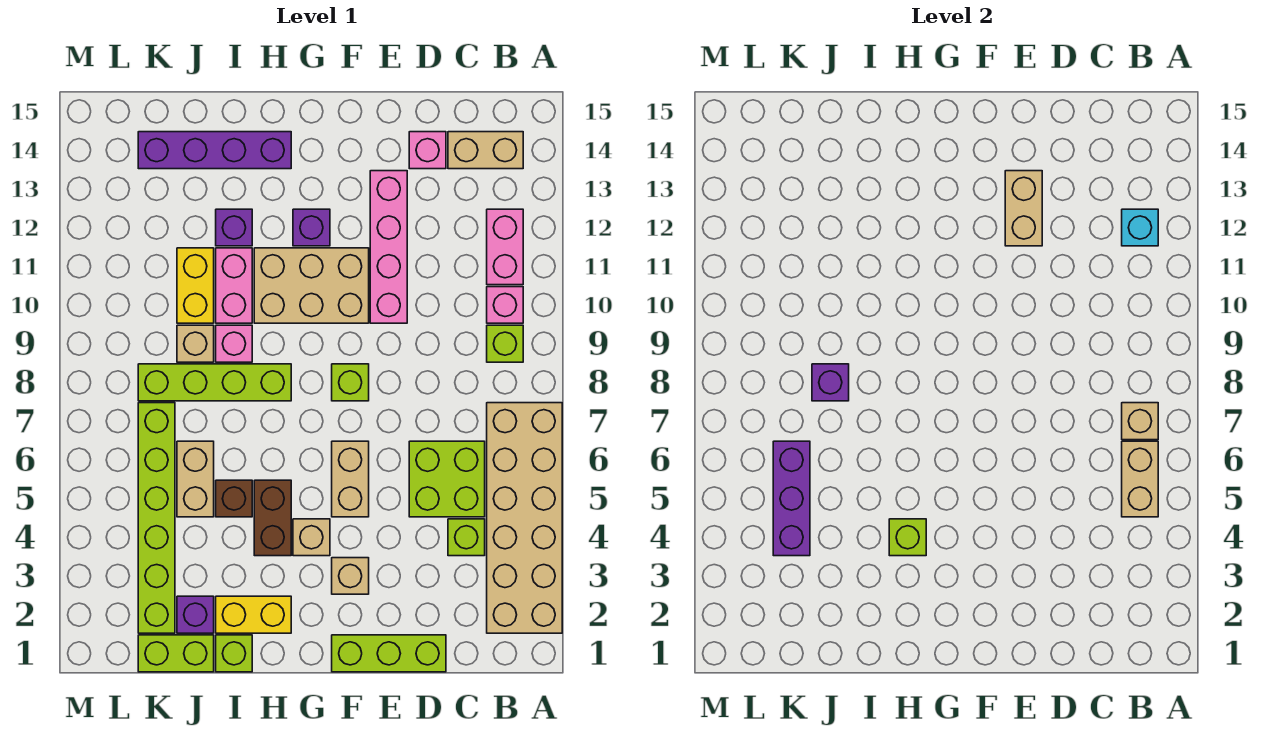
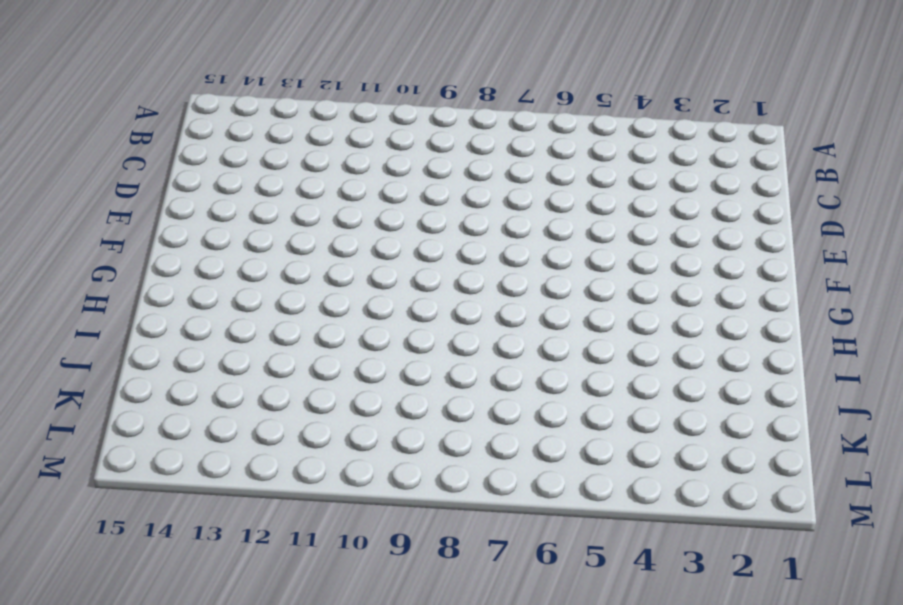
none -> tan brick A2:B7 level 1
none -> lime brick B9 level 1
none -> pink brick B10 level 1
none -> pink brick B11:B12 level 1

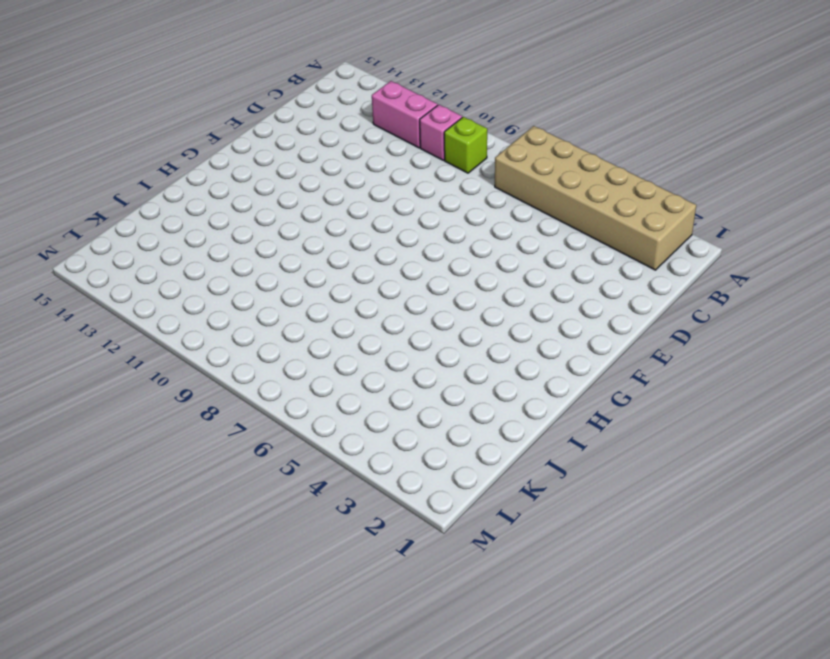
none -> tan brick B14:C14 level 1
none -> lime brick C4 level 1
none -> lime brick C5:D6 level 1
none -> lime brick D1:F1 level 1

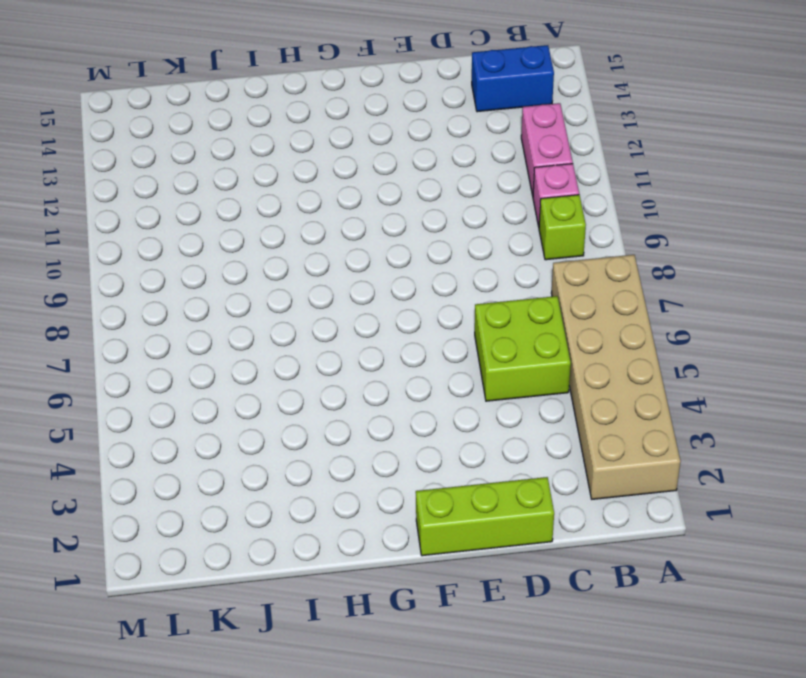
blue brick B14:C14 level 1 -> tan brick B14:C14 level 1
none -> lime brick C4 level 1
none -> pink brick D14 level 1
none -> pink brick E10:E13 level 1
none -> tan brick F3 level 1

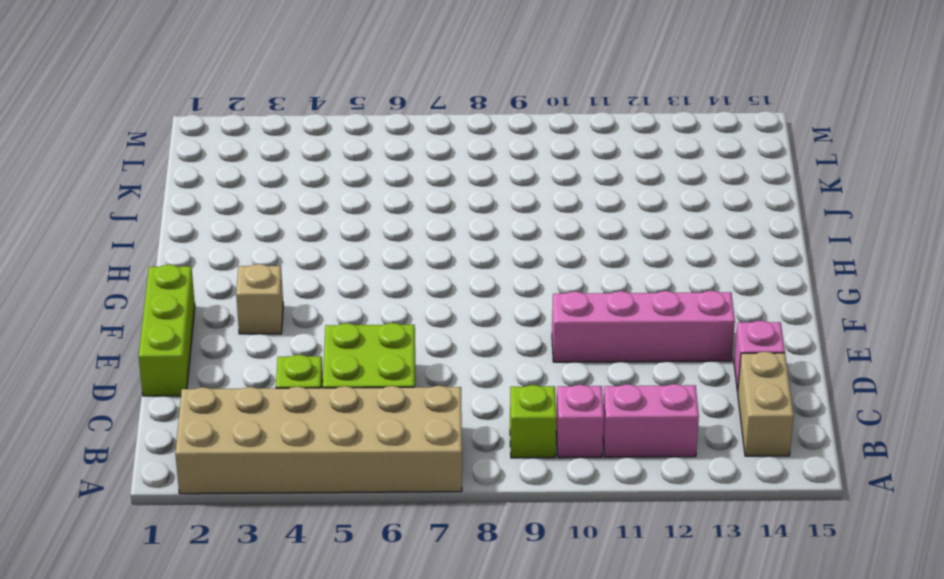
none -> tan brick F5:F6 level 1
none -> lime brick F8 level 1
none -> tan brick F10:H11 level 1
none -> tan brick G4 level 1

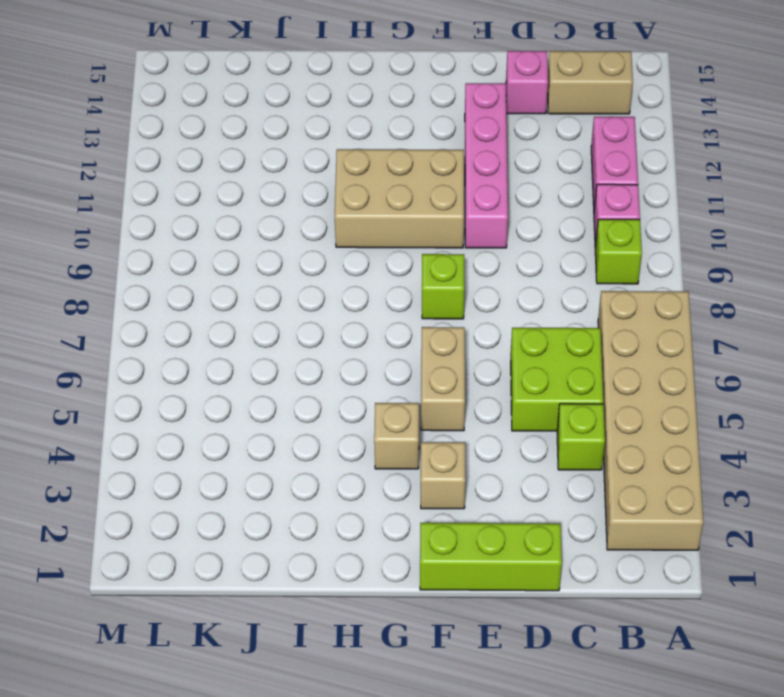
none -> purple brick G12 level 1
none -> yellow brick H2:I2 level 1
none -> brown brick H4:H5 level 1
none -> lime brick H8:K8 level 1

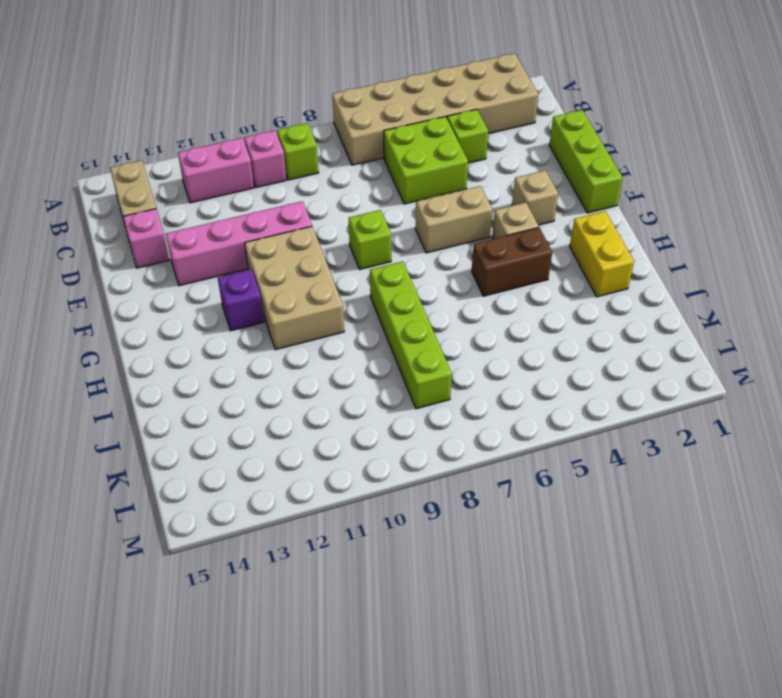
none -> purple brick H14:K14 level 1
none -> lime brick I1 level 1
none -> brown brick I5 level 1
none -> pink brick I9 level 1

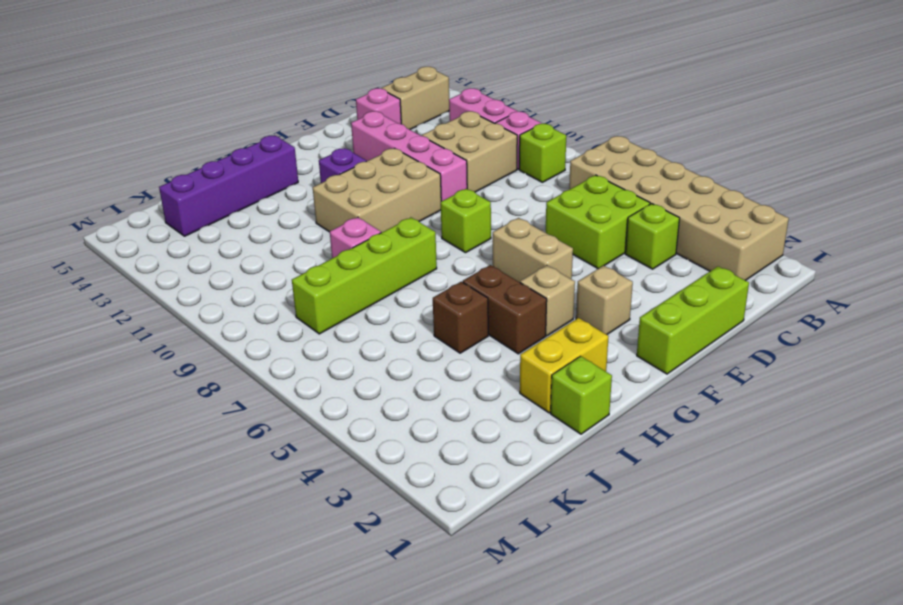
tan brick C10:D11 level 1 -> none
none -> pink brick I10:I11 level 1
none -> purple brick I12 level 1
none -> lime brick J1:K1 level 1
none -> purple brick J2 level 1

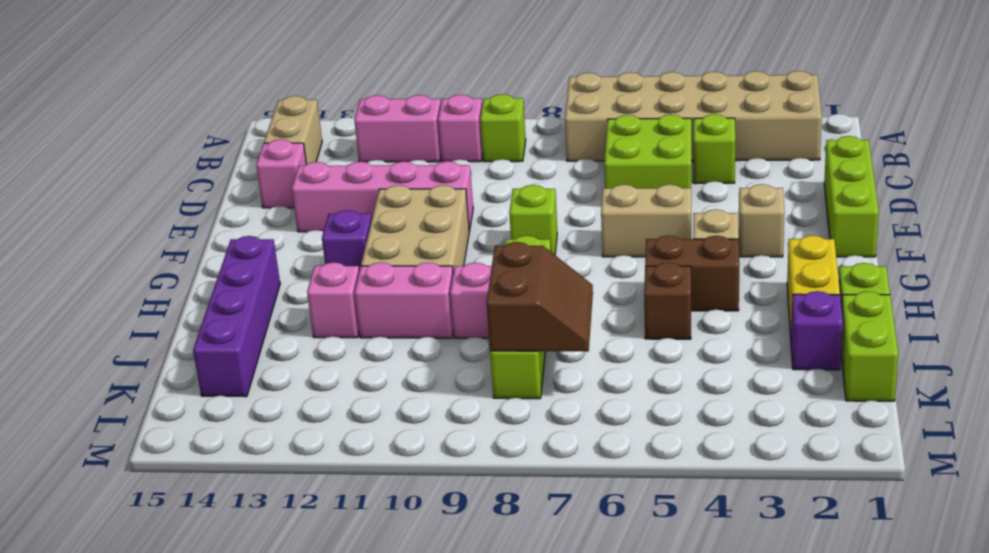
pink brick I12 level 1 -> purple brick I12 level 1
brown slope J7:K8 level 2 top 8 -> purple brick J8 level 2
none -> tan brick J5:J6 level 1
none -> tan brick J9 level 1
none -> yellow brick J10:J11 level 1
none -> lime brick K2:K7 level 1

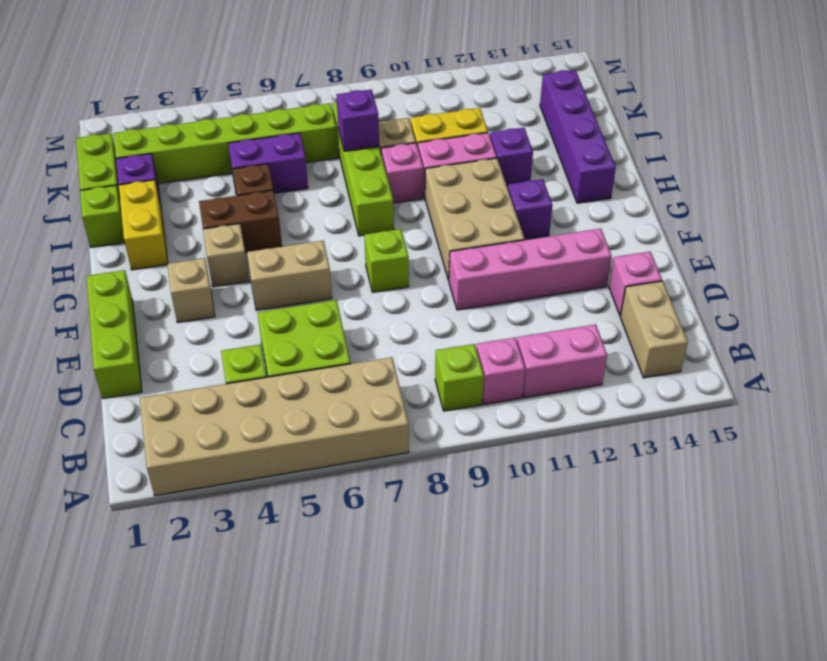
purple brick J5:J6 level 1 -> tan brick J5:J6 level 1
none -> tan brick B5:B6 level 2
none -> tan brick B7 level 2
none -> cyan brick B12 level 2
none -> tan brick E12:E13 level 2

